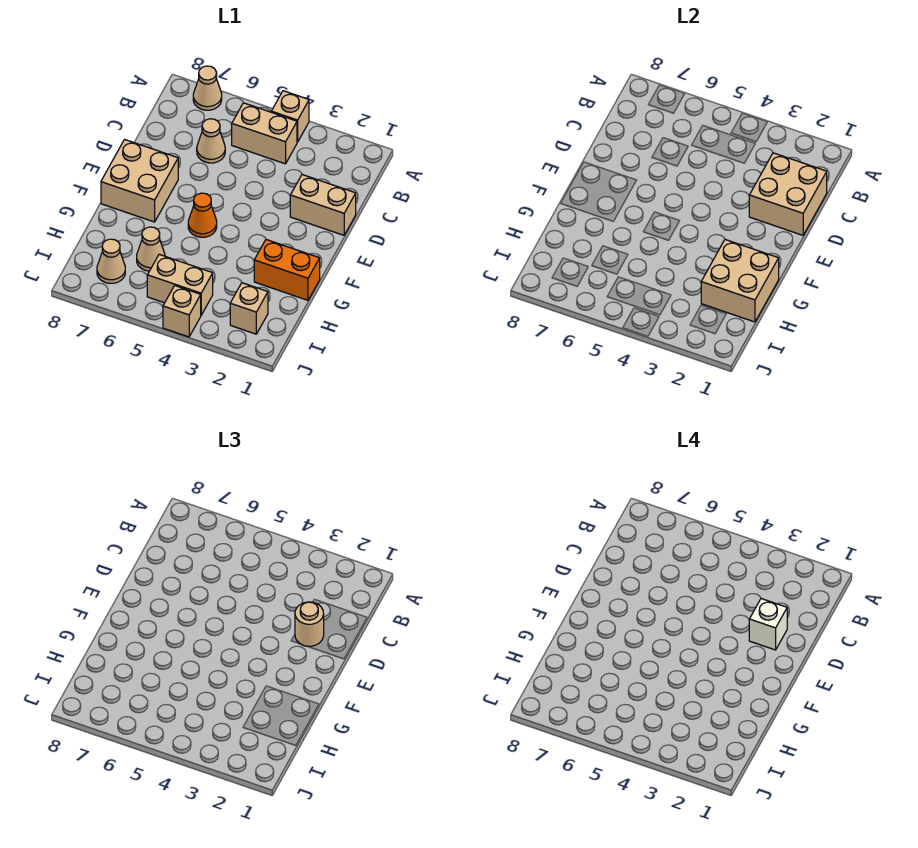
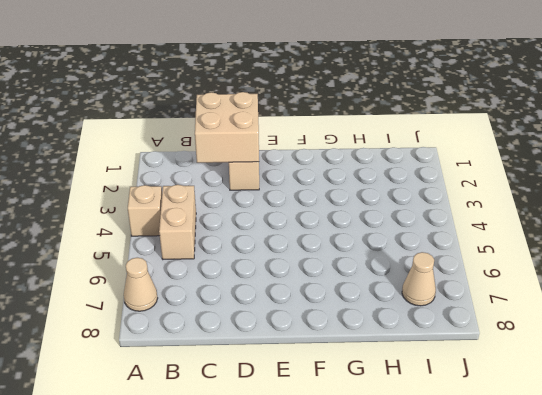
none -> tan cone C6 level 1
none -> tan brick E7:F8 level 1
none -> orange cone F5 level 1

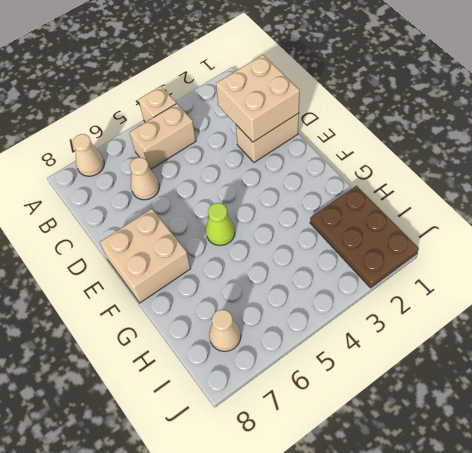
lime cone F5 level 1 -> orange cone F5 level 1
brown plate H1:J2 level 1 -> tan brick I2 level 1
none -> orange brick G1:G2 level 1
none -> tan cone H6 level 1
none -> tan brick I4:I5 level 1

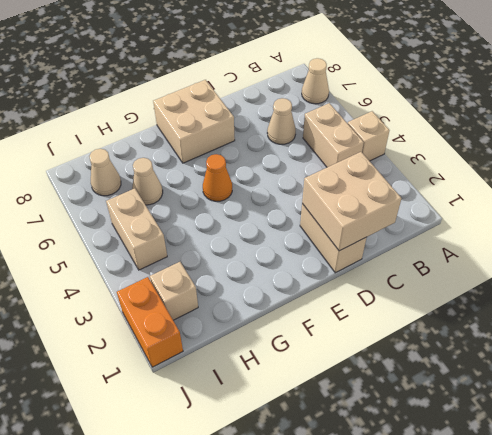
orange brick J1:J2 level 1 -> orange brick G1:G2 level 1
none -> tan brick J4 level 1
none -> tan brick G1:H2 level 2
none -> tan round brick D2 level 3

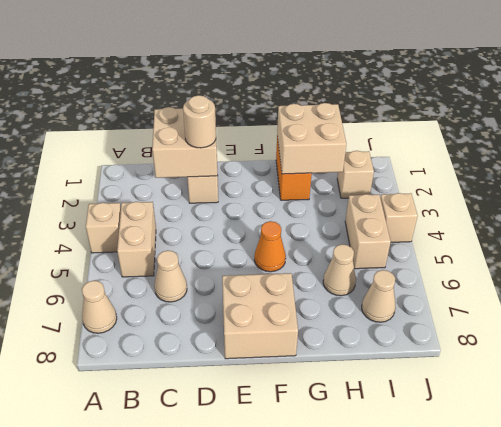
none -> white brick D2 level 4

